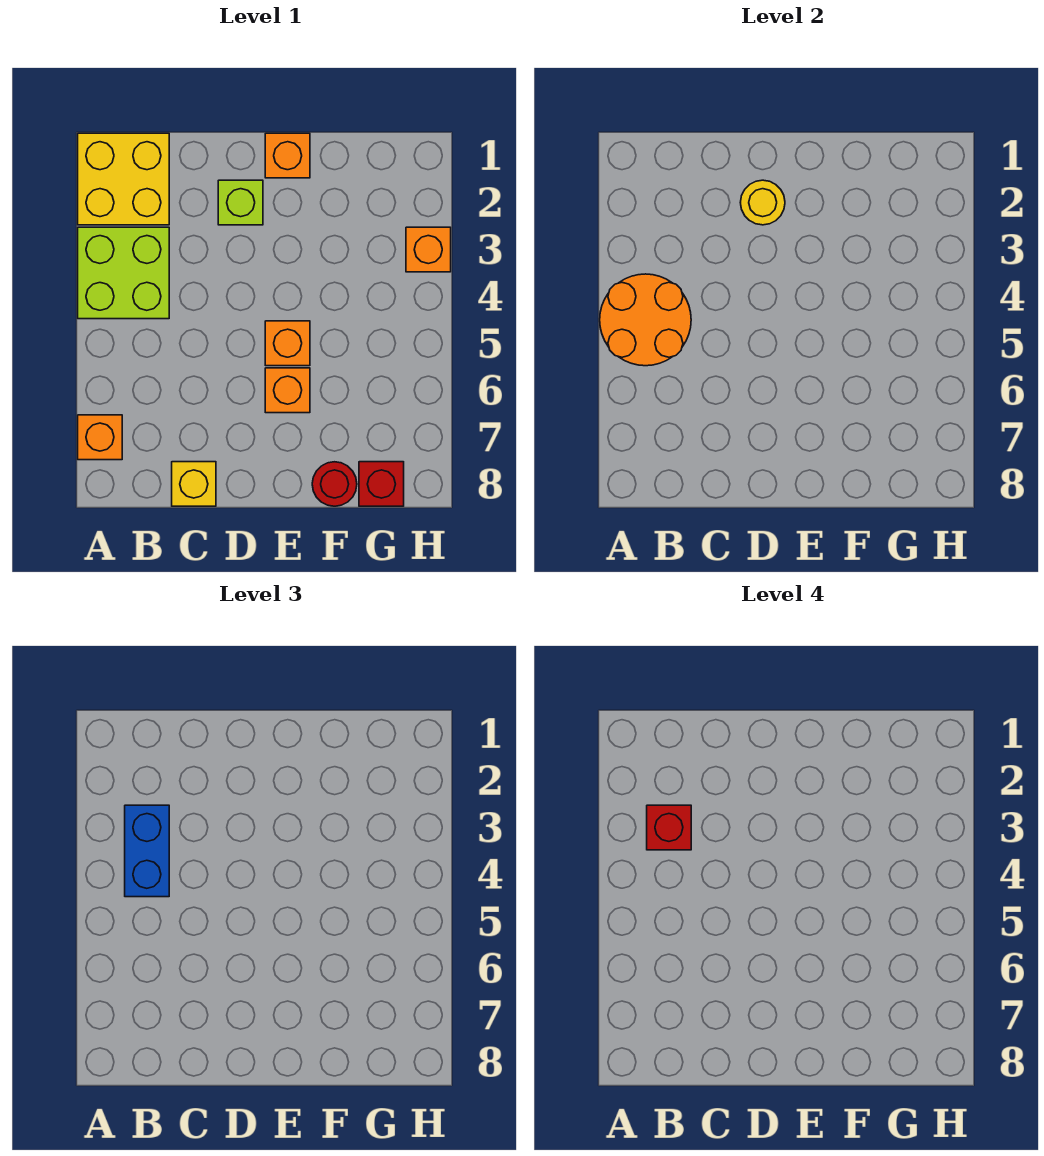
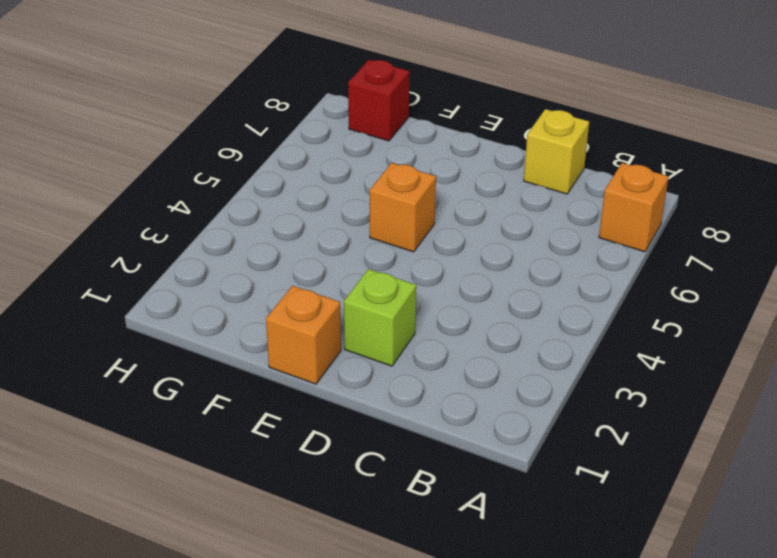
none -> yellow brick A1:B2 level 1
none -> lime brick A3:B4 level 1
none -> orange brick E6 level 1

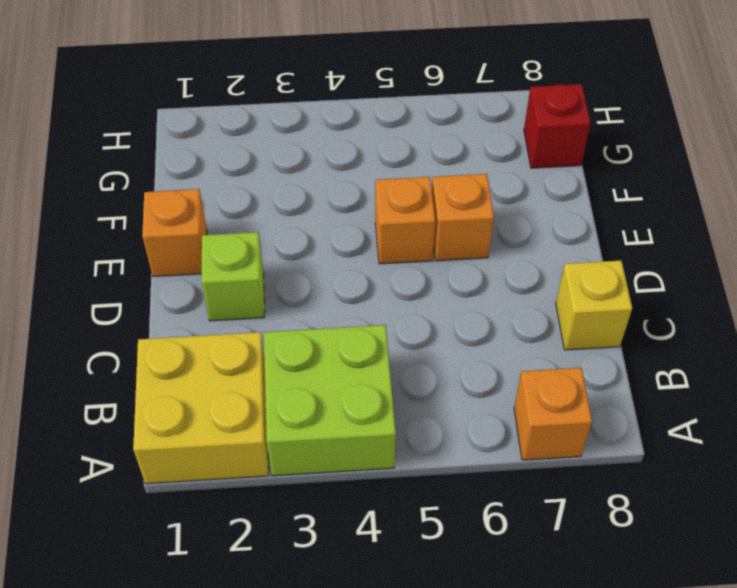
none -> red round brick F8 level 1
none -> orange brick H3 level 1
none -> orange round brick A4:B5 level 2

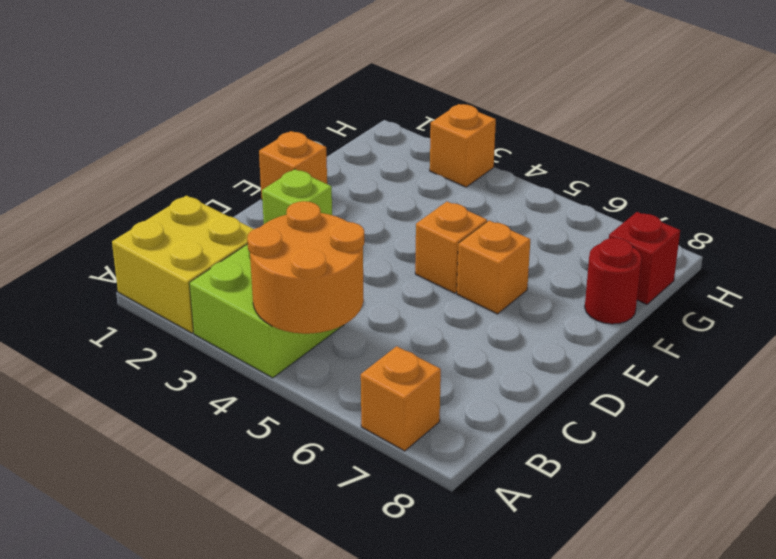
none -> yellow brick C8 level 1
none -> yellow round brick D2 level 2
none -> blue brick B3:B4 level 3

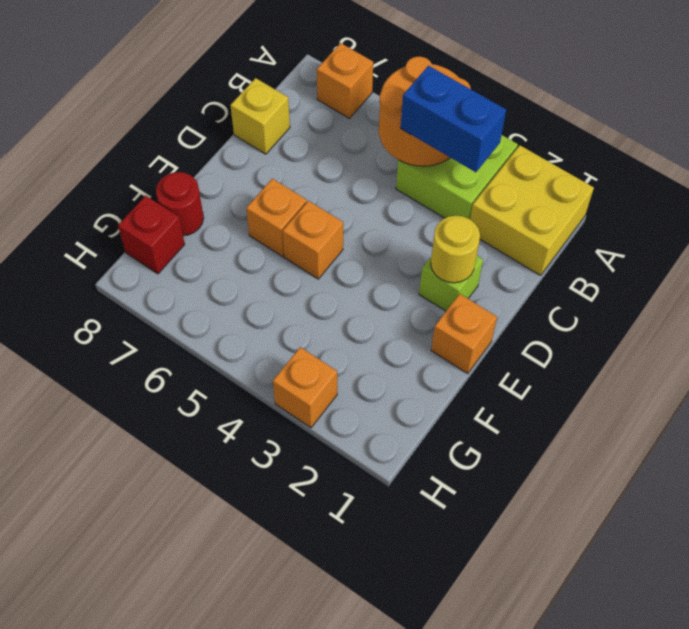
none -> red brick B3 level 4

